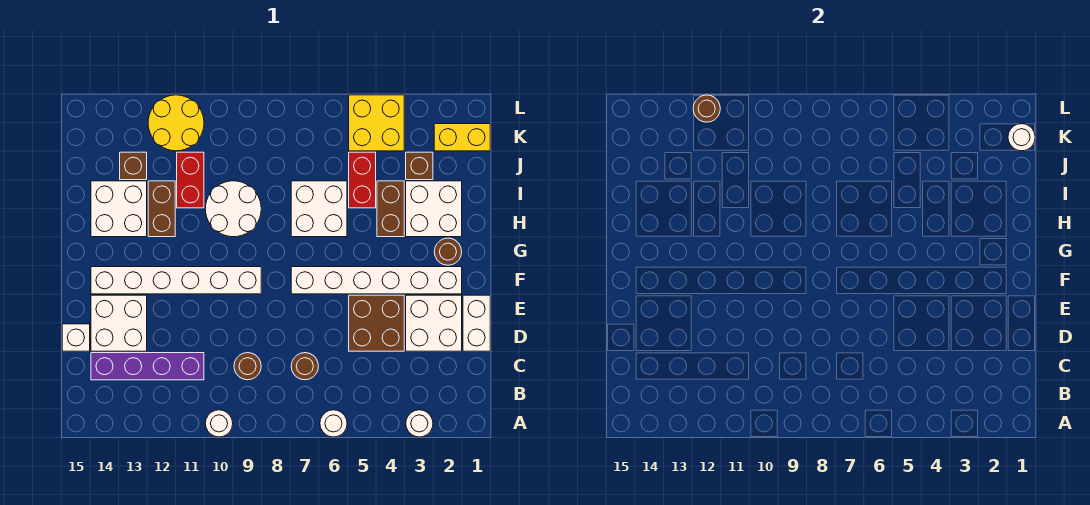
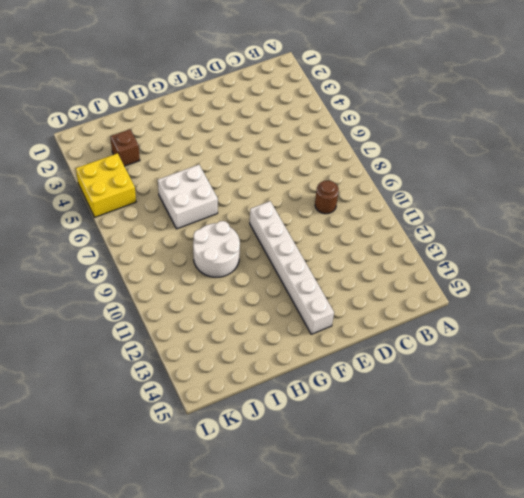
none -> white round brick A3 level 1
none -> white round brick A6 level 1
none -> white round brick A10 level 1

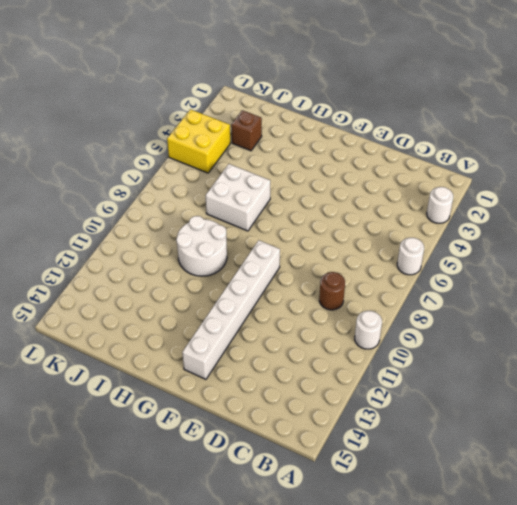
none -> brown round brick C7 level 1
none -> purple brick C11:C14 level 1
none -> white brick D1:E1 level 1

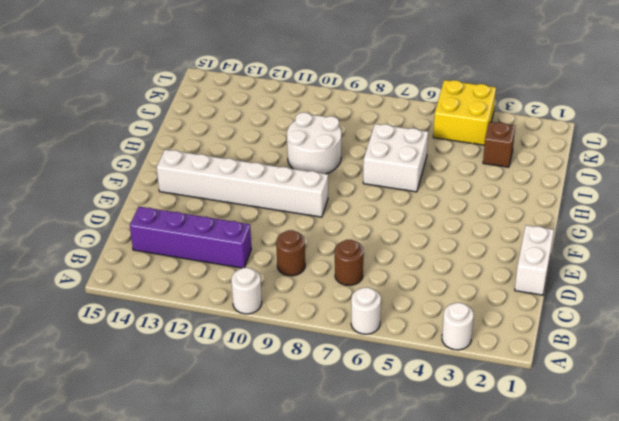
none -> white brick D2:E3 level 1
none -> brown brick D4:E5 level 1
none -> white brick D13:E14 level 1

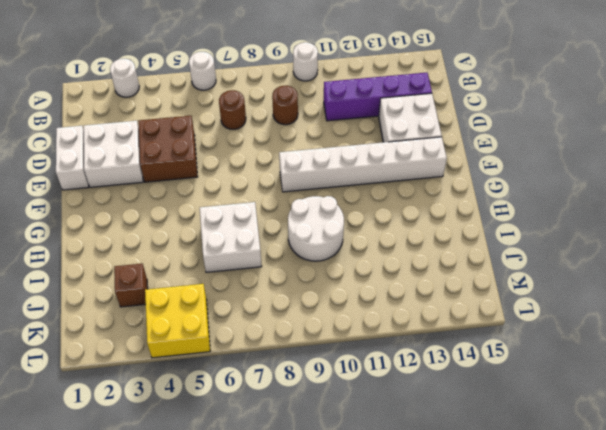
none -> white brick D15 level 1
none -> white brick F2:F7 level 1
none -> brown round brick G2 level 1

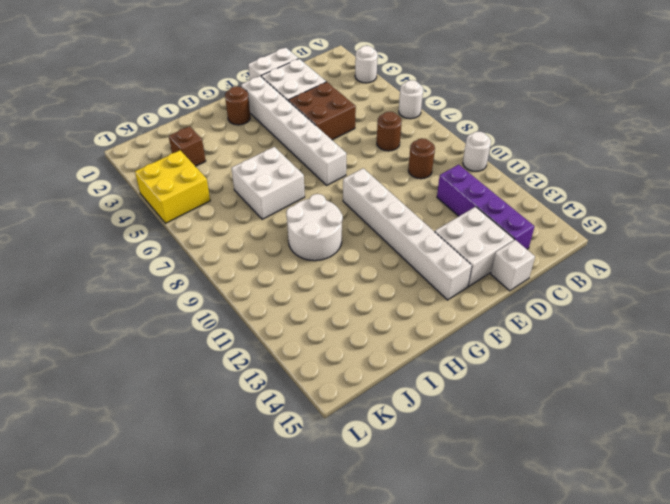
none -> white brick H2:I3 level 1
none -> brown brick H4:I4 level 1
none -> brown brick H12:I12 level 1

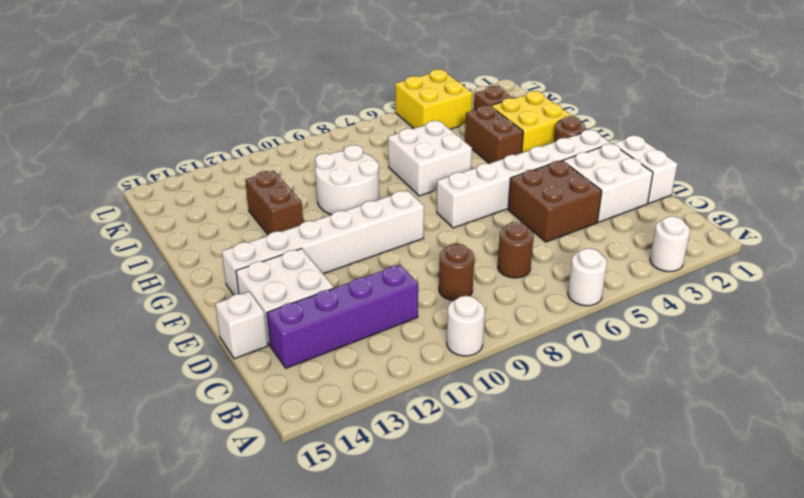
yellow brick H2:I3 level 1 -> white brick H2:I3 level 1
none -> white brick H13:I14 level 1
none -> red brick I5:J5 level 1
none -> red brick I11:J11 level 1

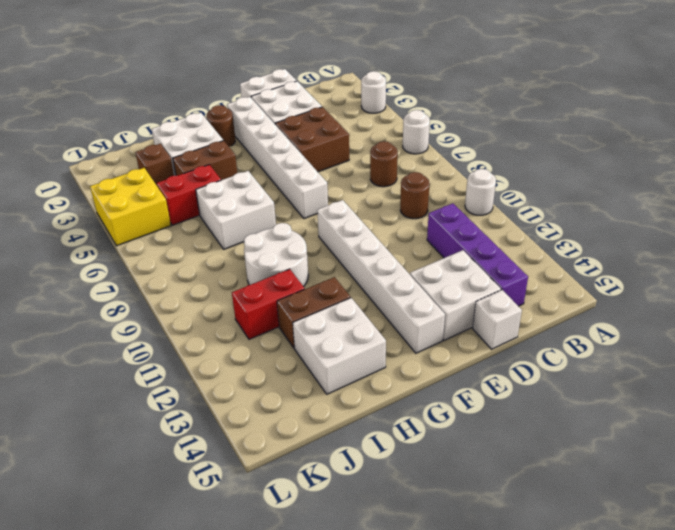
none -> brown brick J13 level 1
none -> yellow brick K1:K2 level 1
none -> yellow round brick K11:L12 level 1

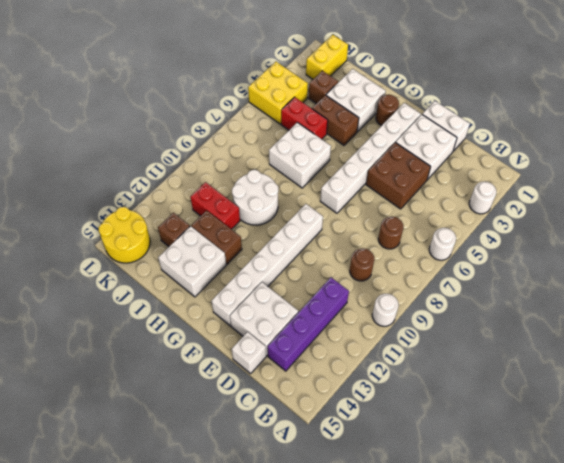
yellow round brick K14:L15 level 1 -> yellow round brick K11:L12 level 1
none -> white round brick K1 level 2
none -> brown round brick L12 level 2

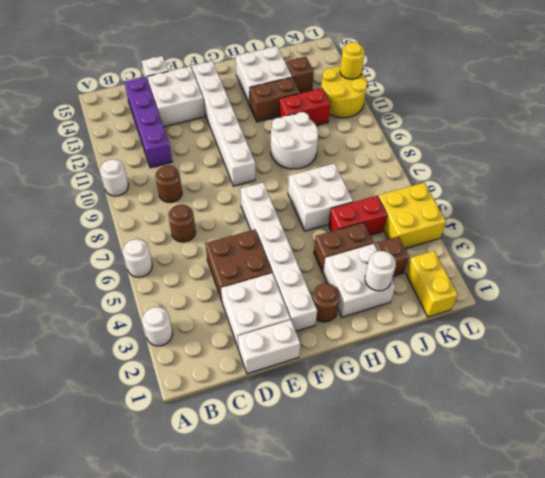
white round brick I2 level 2 -> white round brick K1 level 2
yellow round brick L12 level 2 -> brown round brick L12 level 2

